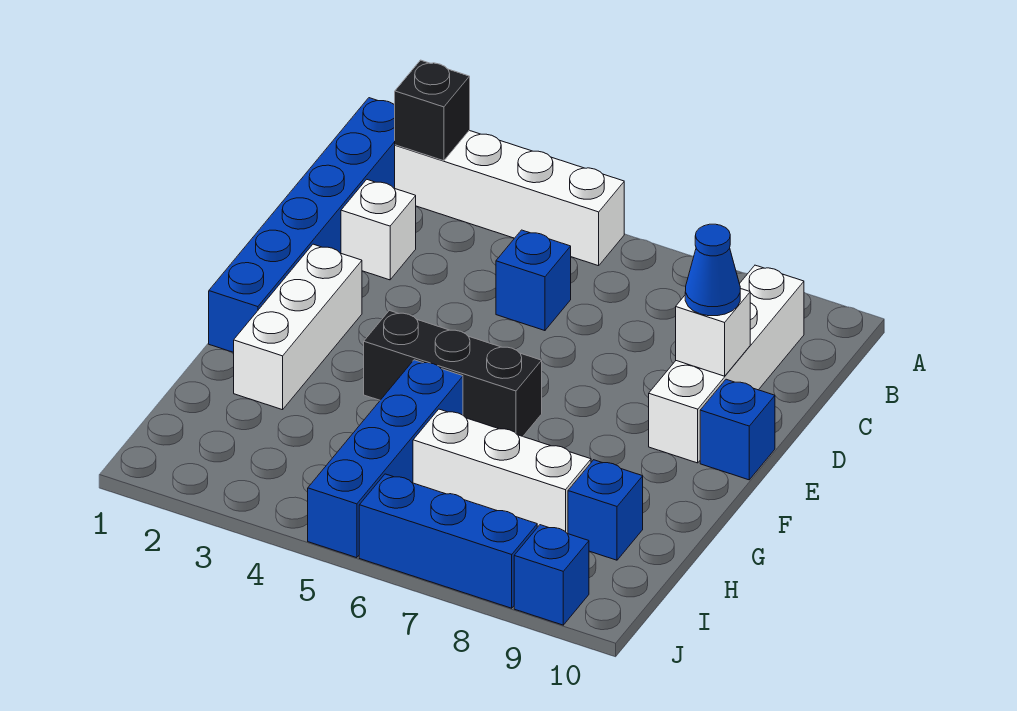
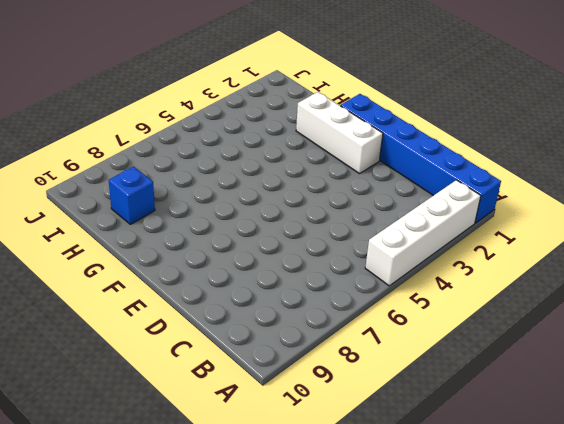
none -> white brick B9:E9 level 1
none -> white brick C2 level 1
none -> blue brick C5 level 1

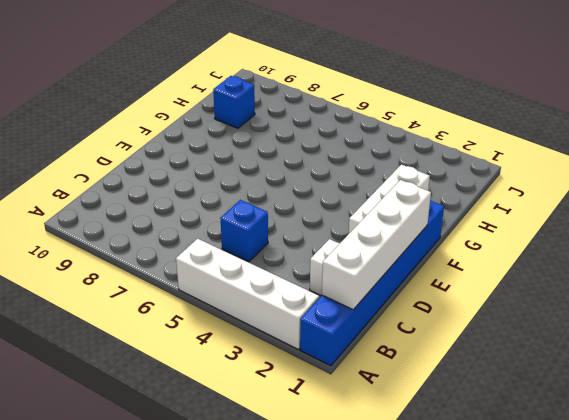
white brick B1:E1 level 2 -> white brick B9:E9 level 1
none -> blue brick E10 level 1
none -> black brick F4:F6 level 1
none -> blue brick G5:J5 level 1

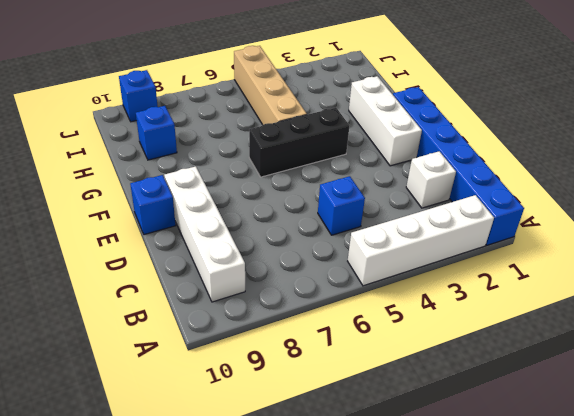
tan brick G5:J5 level 1 -> blue brick G5:J5 level 1
none -> white brick H6:H8 level 1
none -> blue brick J6:J8 level 1
none -> black brick A2 level 2

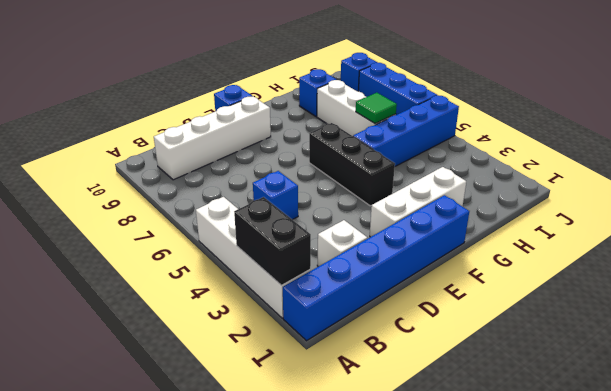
black brick A2:A3 level 2 -> black brick A2 level 2
green tile H6 level 2 -> none
none -> white brick D9 level 2
none -> blue cone D9 level 3

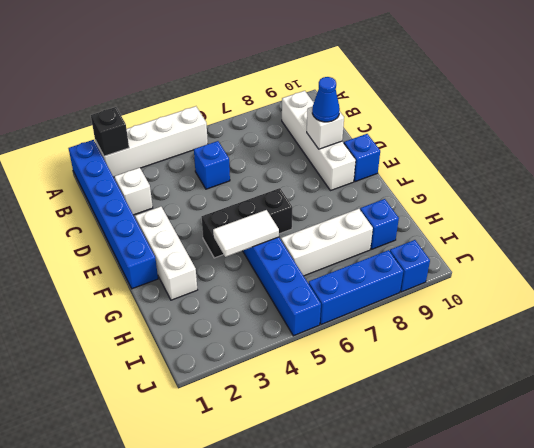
white tile G4:G5 level 2 -> none

